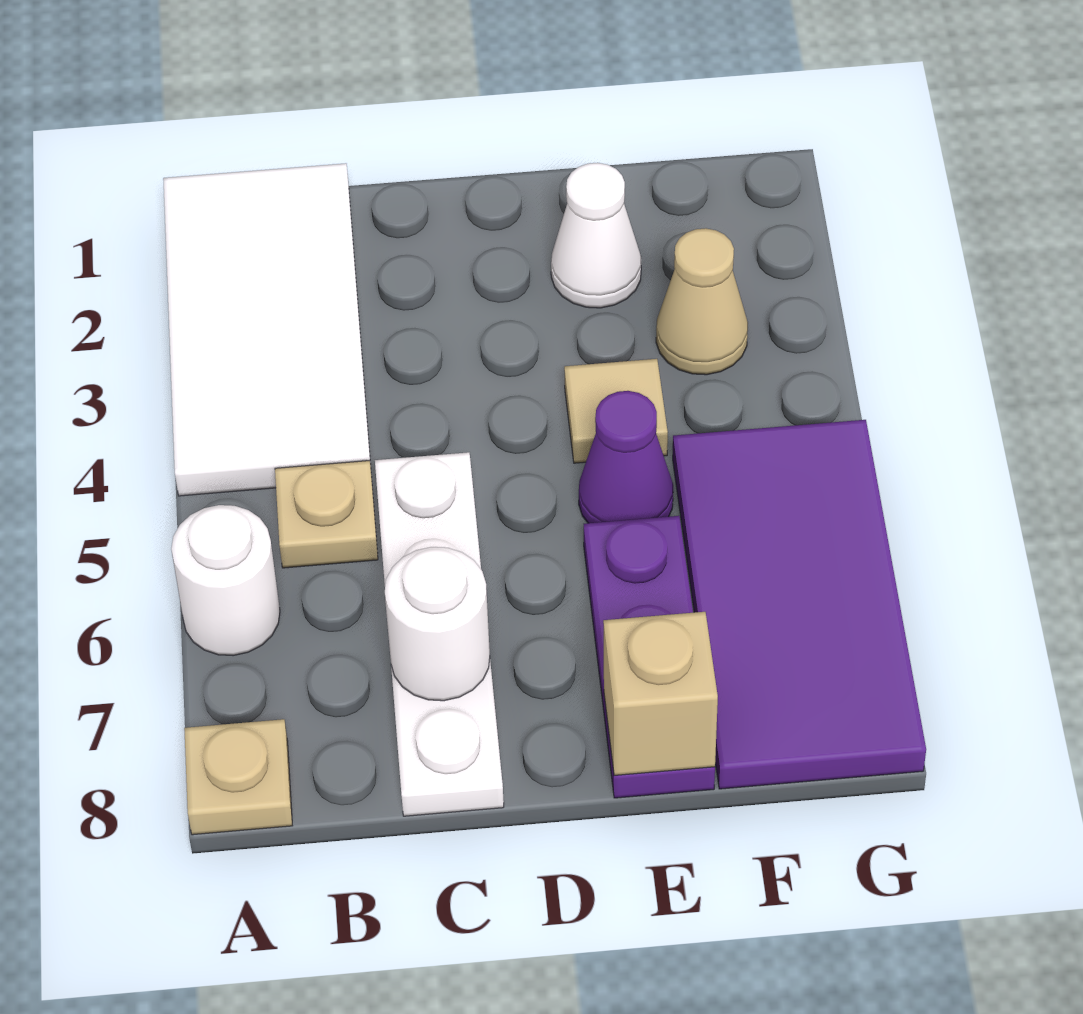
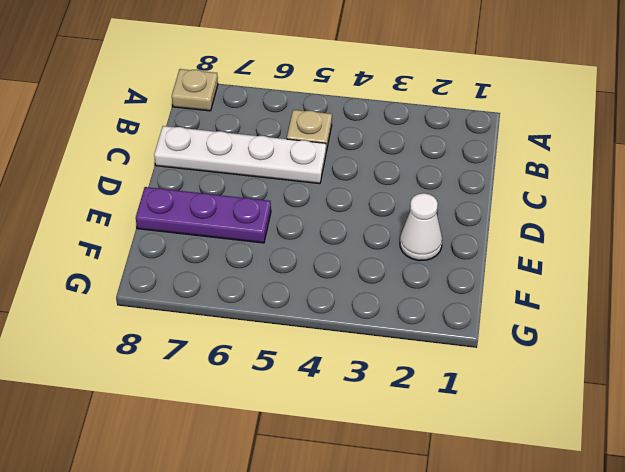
none -> white tile A1:B4 level 1
none -> white round brick A6 level 1
none -> tan tile E4 level 1

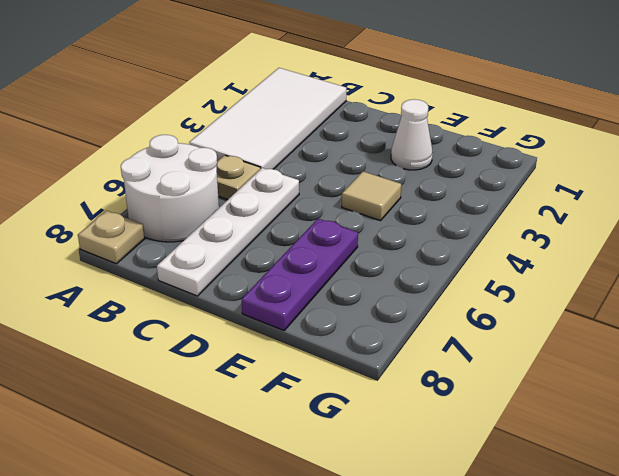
white round brick A6:B7 level 1 -> white round brick A6 level 1
none -> purple cone E5 level 1
none -> tan cone F3 level 1
none -> purple tile F5:G8 level 1

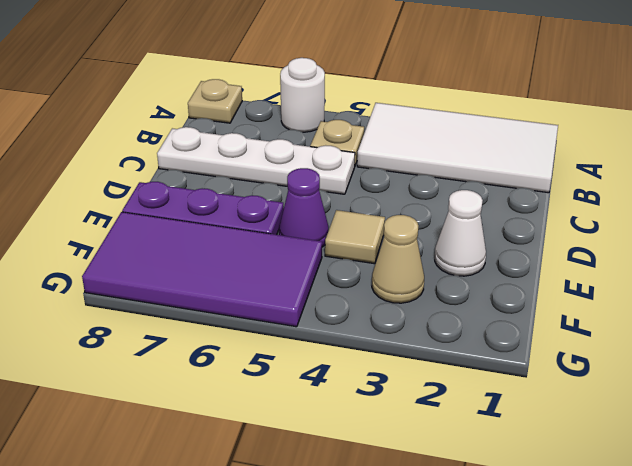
none -> white round brick C7 level 2
none -> tan brick E8 level 2

